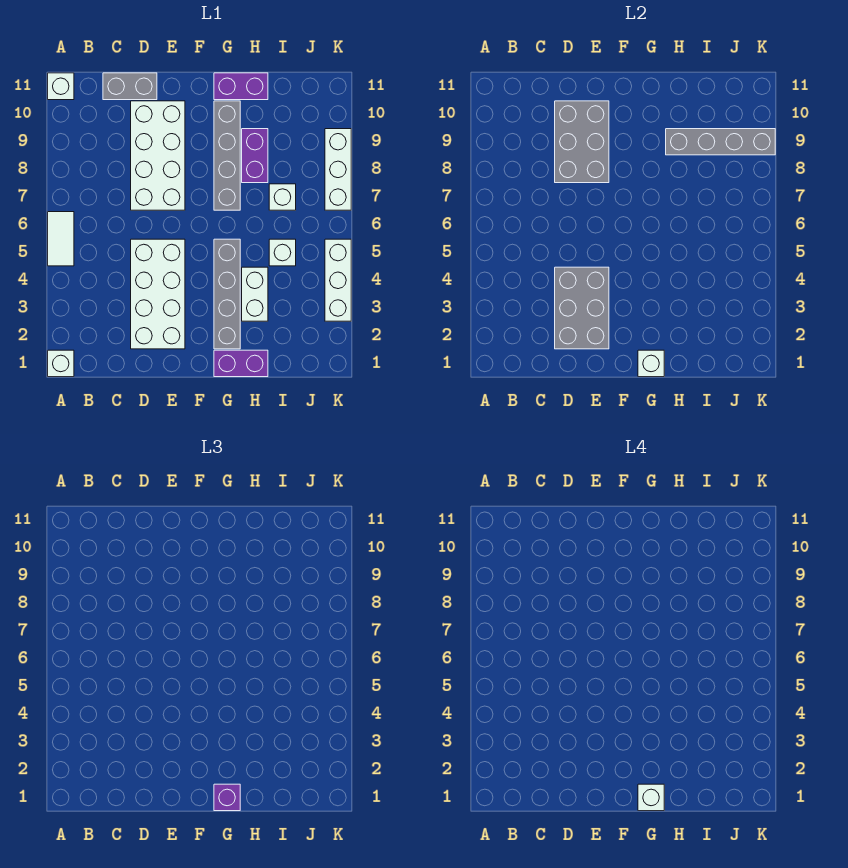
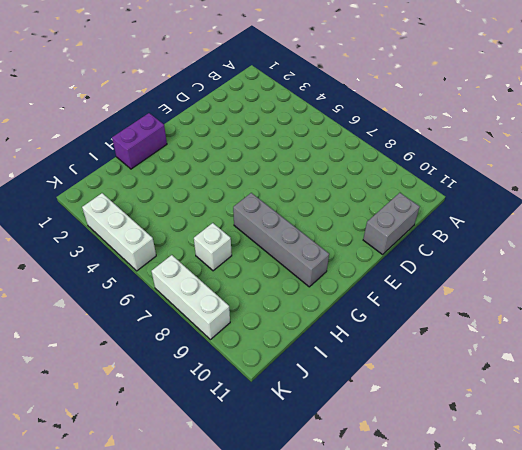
none -> white brick A1 level 1
none -> white tile A5:A6 level 1
none -> white brick A11 level 1

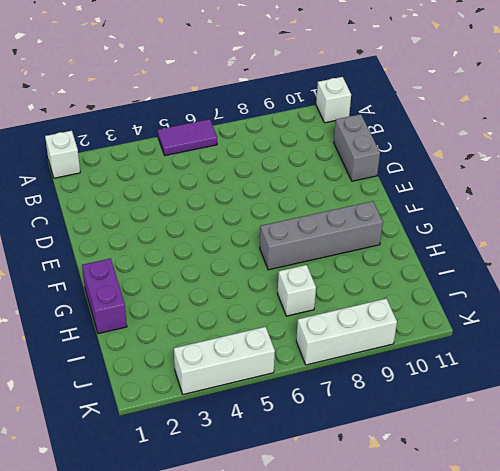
purple tile A5:A6 level 1 -> white tile A5:A6 level 1
none -> white brick D2:E5 level 1
none -> white brick D7:E10 level 1
none -> grey brick G2:G5 level 1

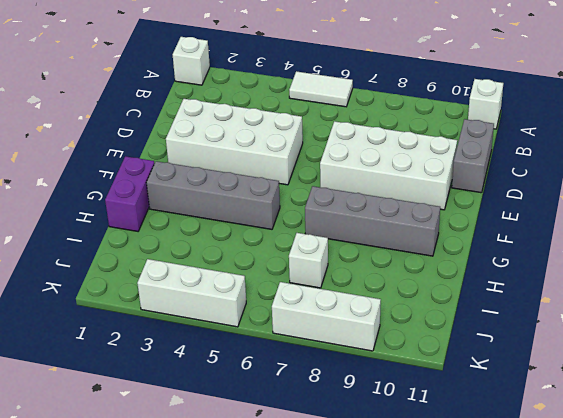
none -> purple brick G11:H11 level 1
none -> white brick H3:H4 level 1
none -> purple brick H8:H9 level 1

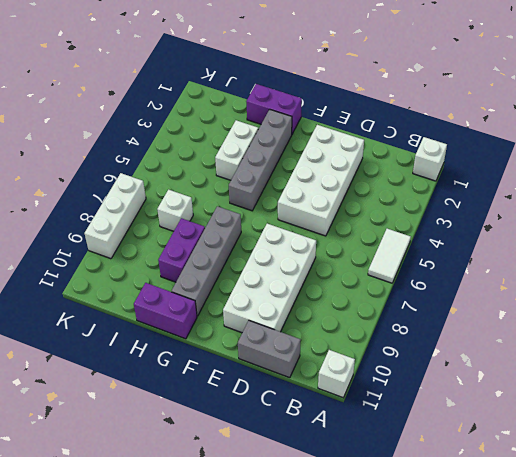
none -> white brick I5 level 1
none -> white brick K3:K5 level 1
none -> grey brick D2:E4 level 2

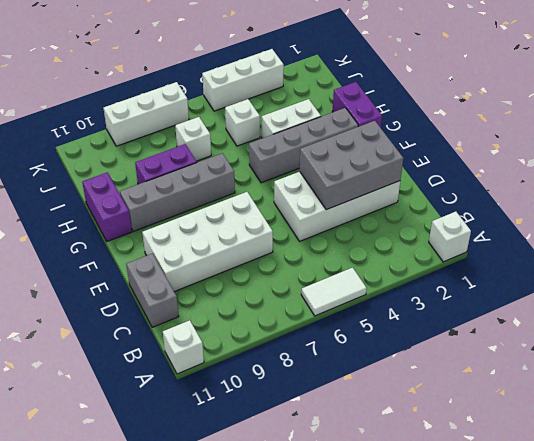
none -> grey brick D8:E10 level 2
none -> white brick G1 level 2
none -> grey brick H9:K9 level 2

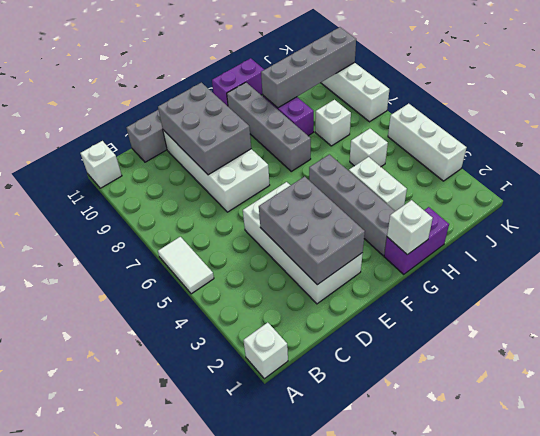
none -> purple brick G1 level 3
none -> white brick G1 level 4

